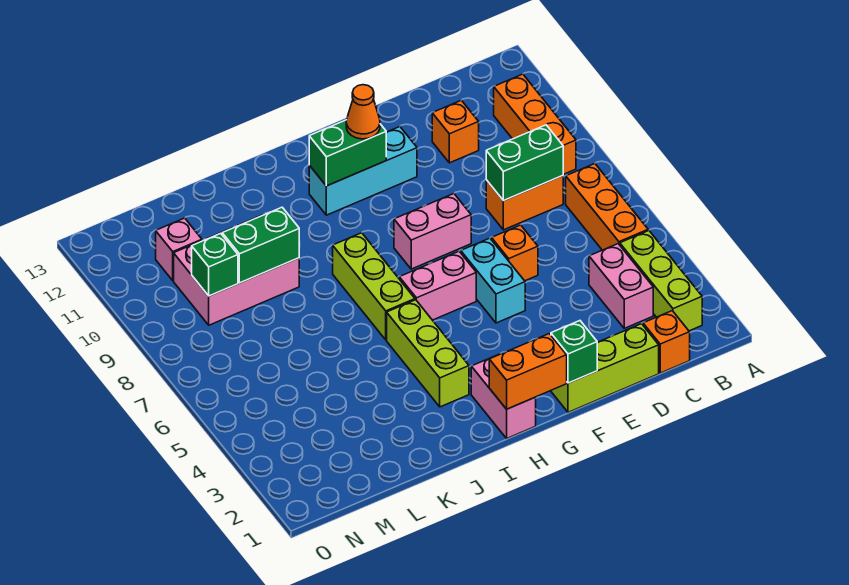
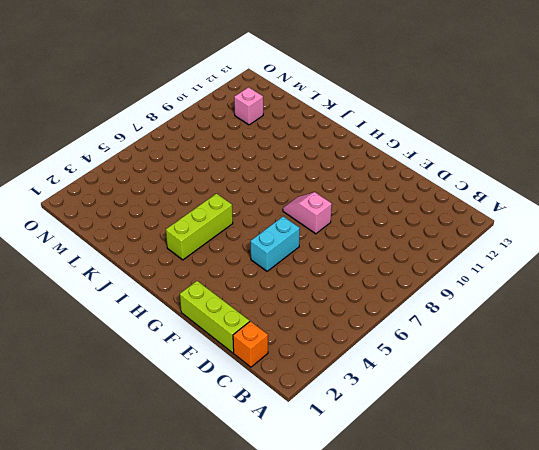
pink slope F8:G8 level 1 top F -> pink brick F8:G8 level 1
none -> lime brick B2:B4 level 1
none -> orange brick B5:B7 level 1
none -> orange brick B9:B11 level 1

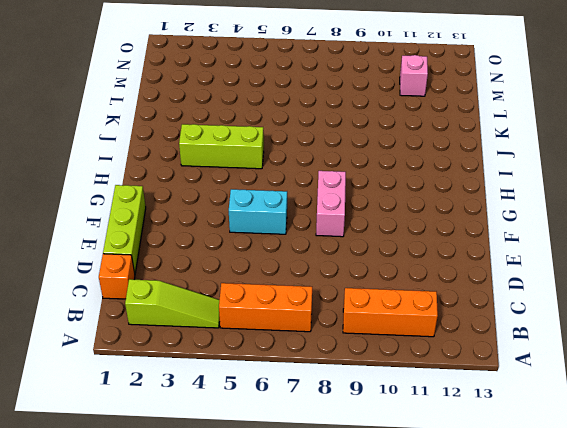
lime slope B2:B4 level 1 top 2 -> lime brick B2:B4 level 1
none -> pink brick C3:C4 level 1
none -> orange brick C8:D8 level 1
none -> orange brick D11 level 1

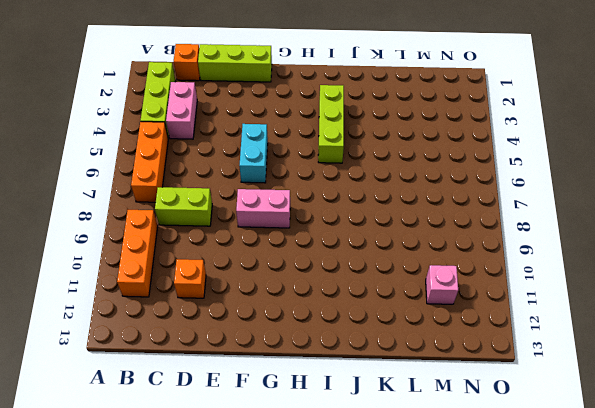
lime brick C8:D8 level 1 -> orange brick C8:D8 level 1
none -> orange brick E6 level 1
none -> cyan brick F11:H11 level 1
none -> pink brick G6:H6 level 1

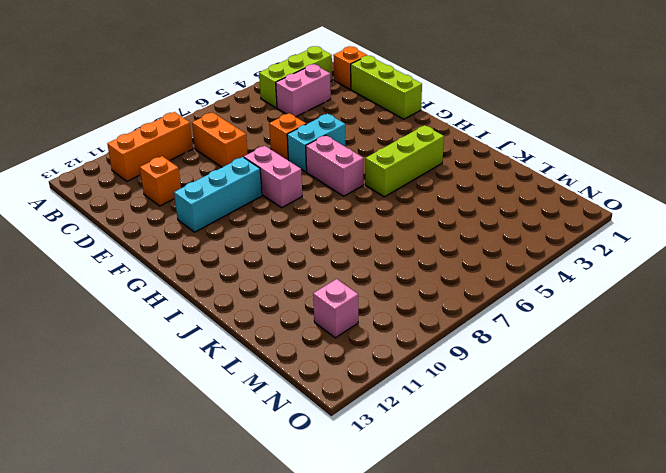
cyan brick F9:F11 level 1 -> cyan brick F11:H11 level 1
none -> orange brick B5:B7 level 1
none -> pink brick H1:H2 level 1
none -> lime brick I6:I8 level 1

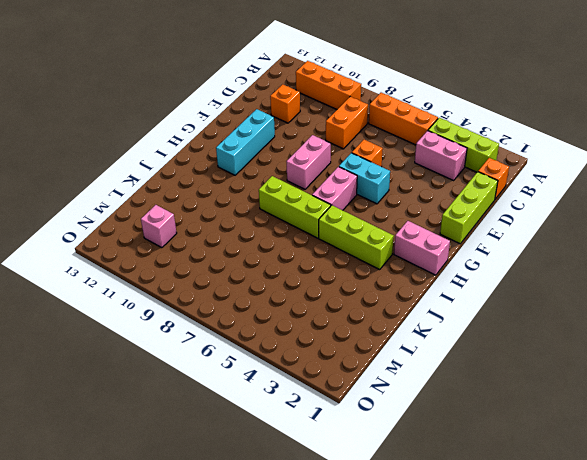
none -> pink brick K9:M10 level 1
none -> green brick C8:D8 level 2
none -> green brick F1 level 2

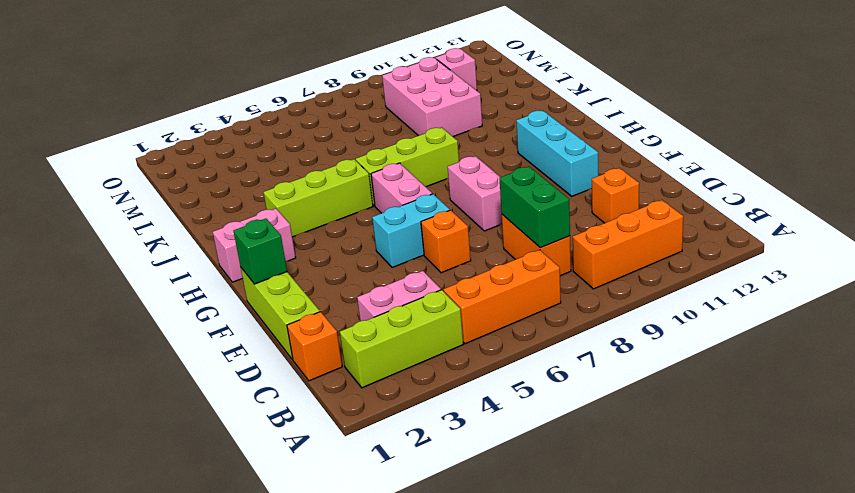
none -> orange brick G1:H1 level 2
none -> green brick G11:H11 level 2
none -> green brick K9:L9 level 2

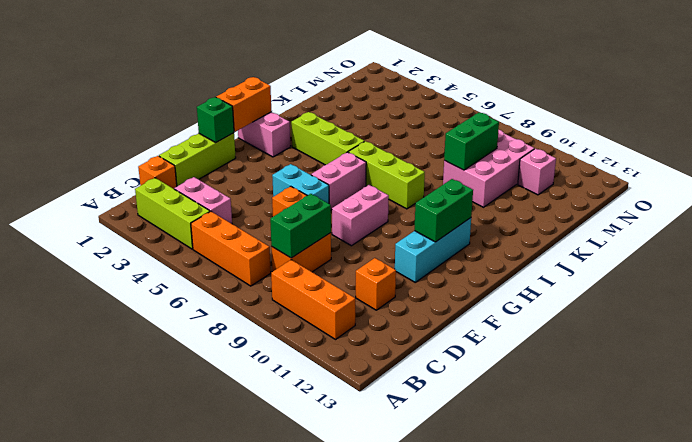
none -> green brick M9 level 2
none -> orange cone G11 level 3

